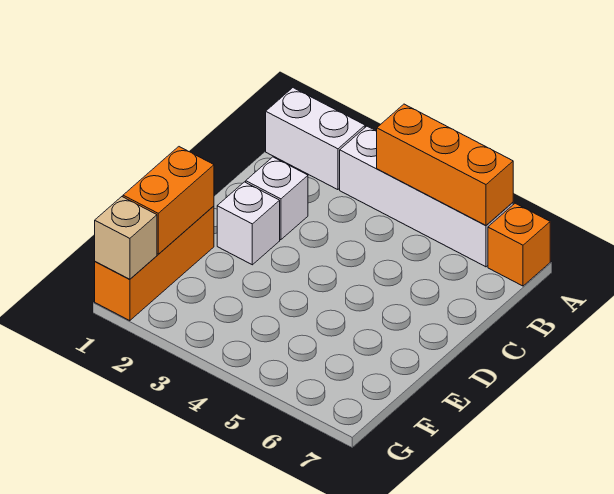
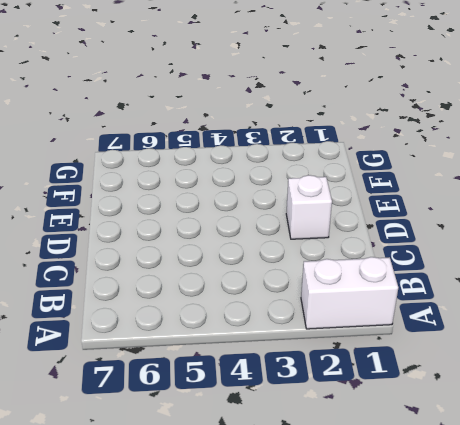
none -> white brick A3:A6 level 1
none -> orange brick A7 level 1

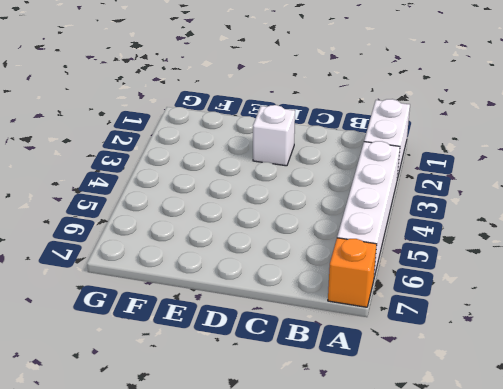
none -> white brick C2 level 1
none -> orange brick E1:G1 level 1

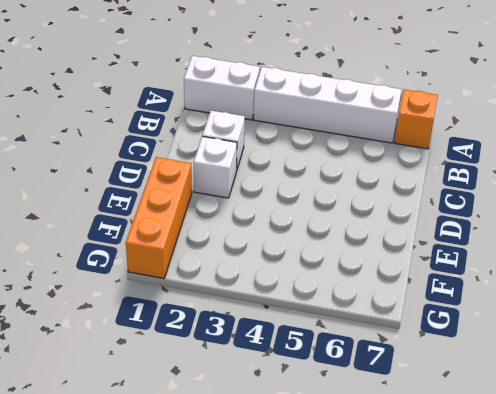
none -> orange brick A4:A6 level 2
none -> orange brick E1:F1 level 2

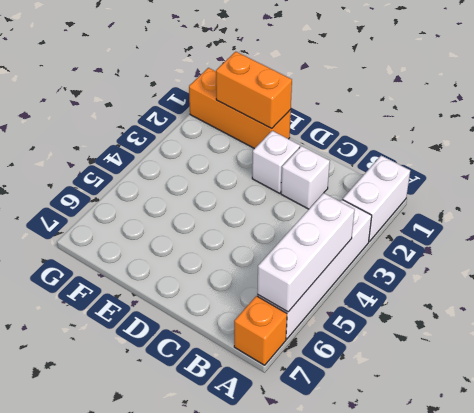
white brick A4:A6 level 2 -> orange brick A4:A6 level 2
none -> tan brick G1 level 2

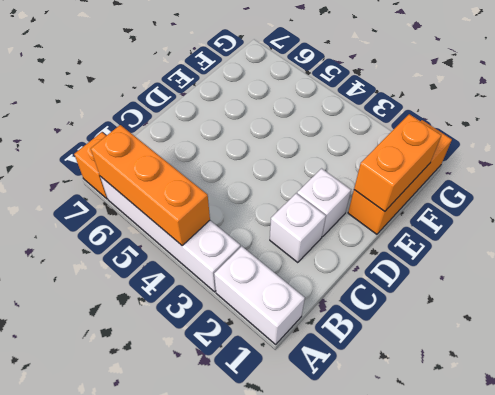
none -> tan brick G1 level 2

